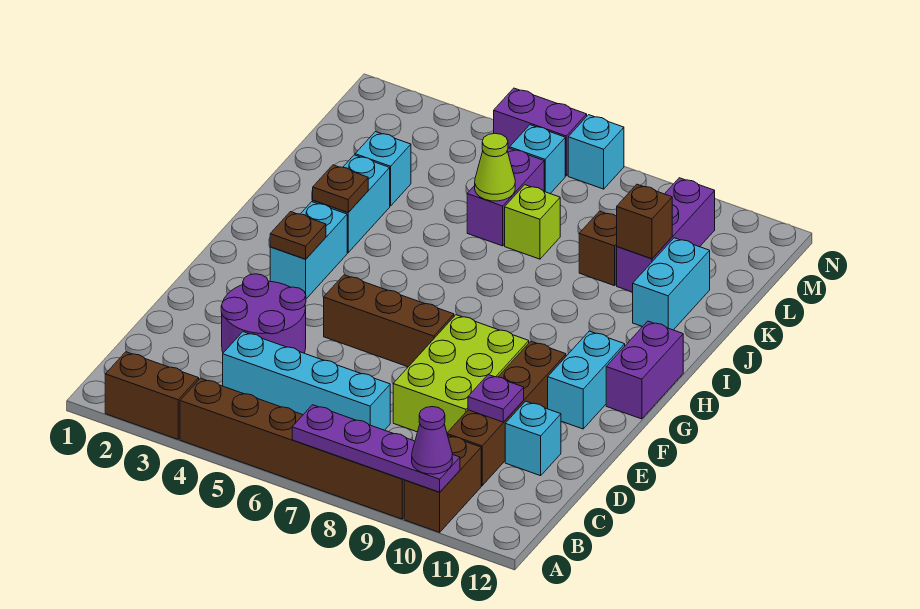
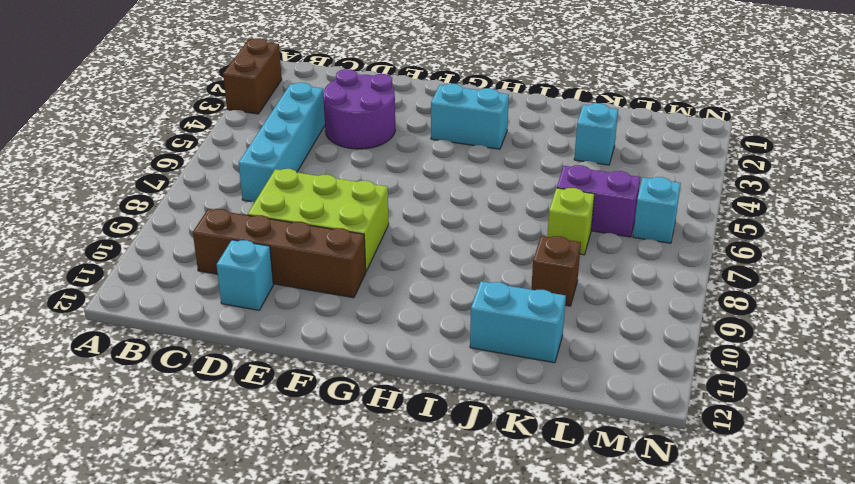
none -> brown brick A4:A9 level 1
none -> brown brick A10:B10 level 1
none -> brown brick F5:F7 level 1

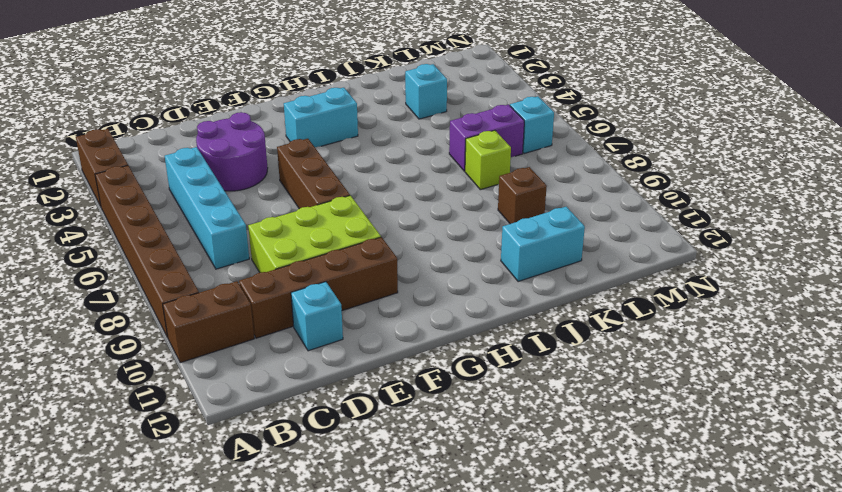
none -> cyan brick F11:G11 level 1
none -> purple brick G12:H12 level 1
none -> cyan brick I3:J3 level 1

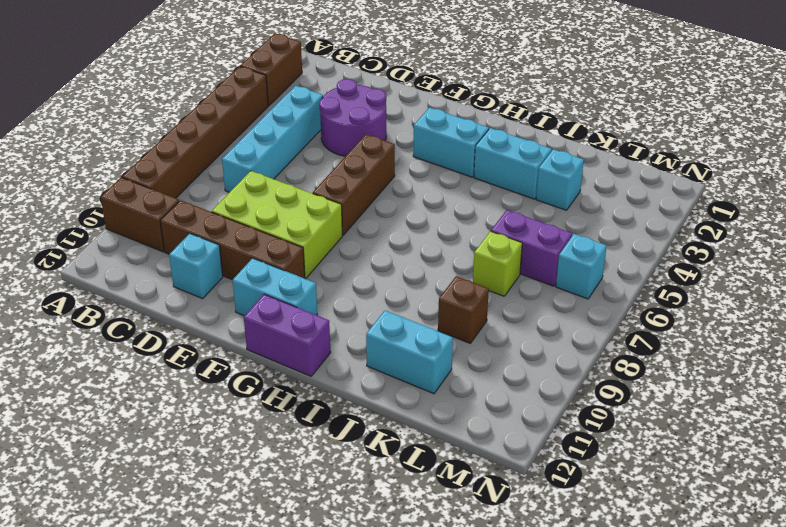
none -> purple brick K10:M10 level 1
none -> purple brick N5:N6 level 1
none -> cyan brick N7 level 1

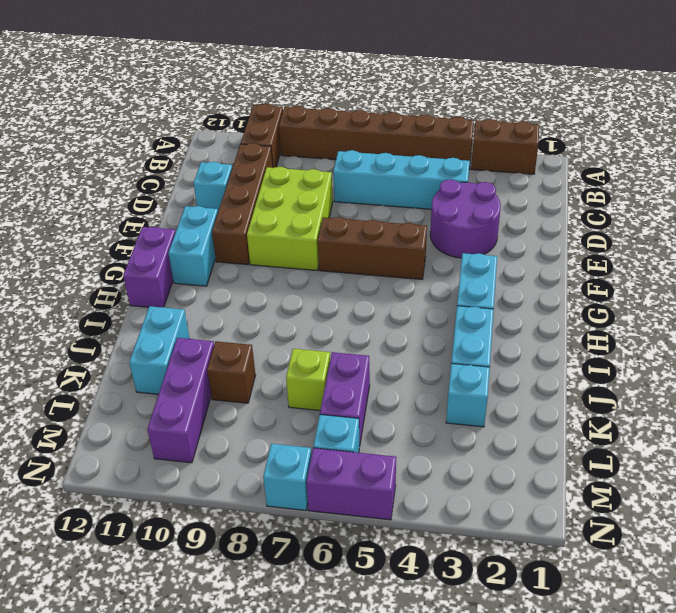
none -> purple plate A7:A10 level 2
none -> purple plate D10 level 2
none -> brown plate G3 level 2

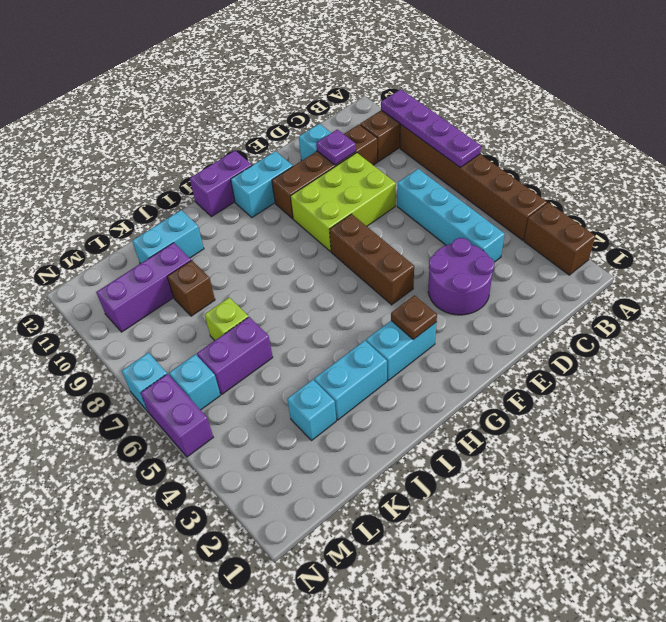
none -> brown plate I3 level 2
none -> lime cone K6 level 2
none -> brown brick K10 level 2

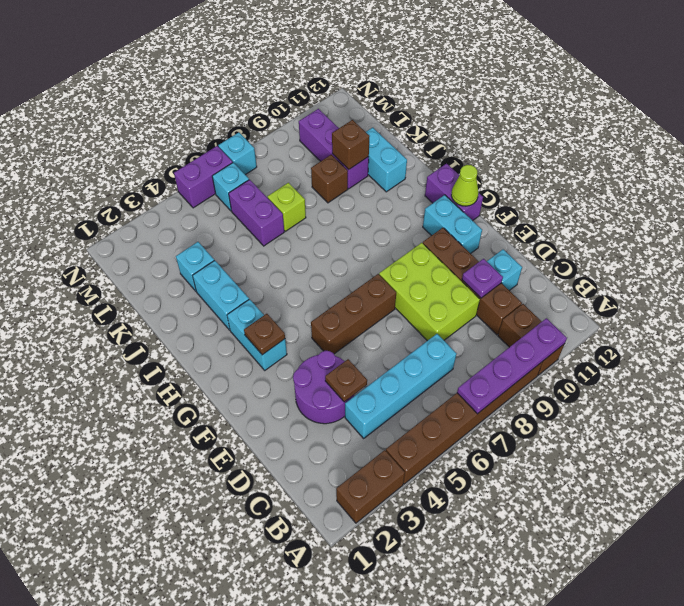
brown plate D4 level 2 -> brown plate I3 level 2
lime cone G12 level 2 -> lime cone K6 level 2
none -> purple cone A10 level 3

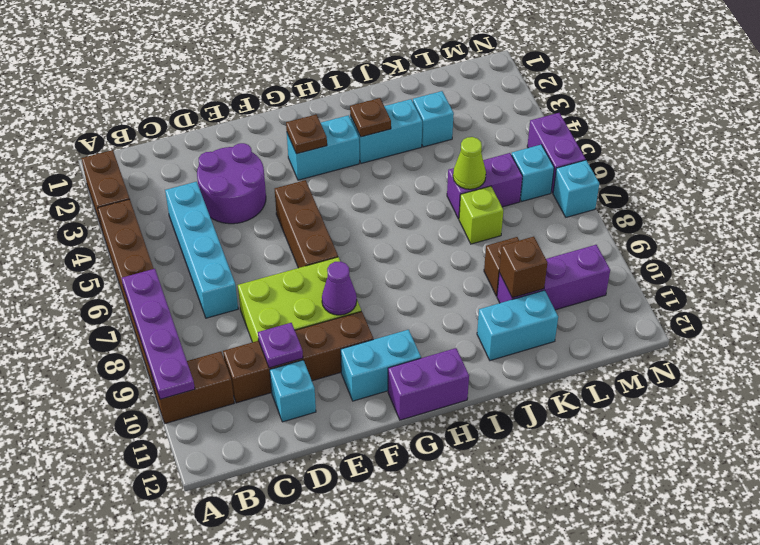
purple cone F9 level 2 -> purple cone A10 level 3

